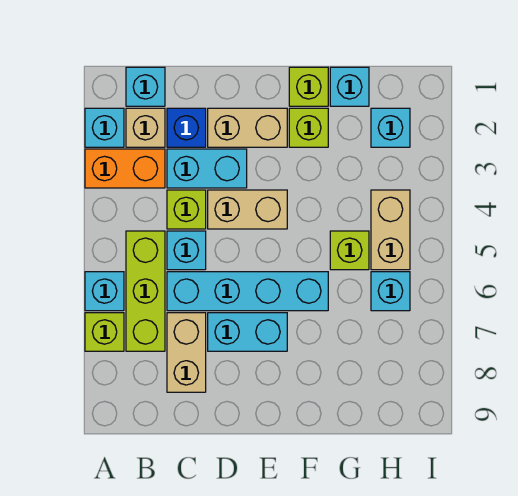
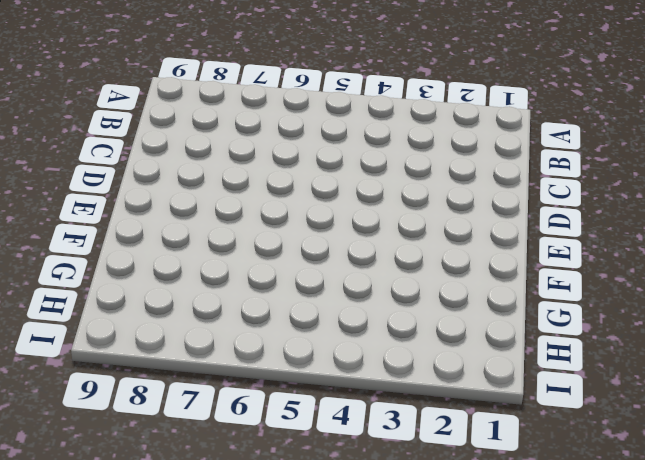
none -> cyan brick A2 level 1
none -> orange brick A3:B3 level 1
none -> cyan brick A6 level 1

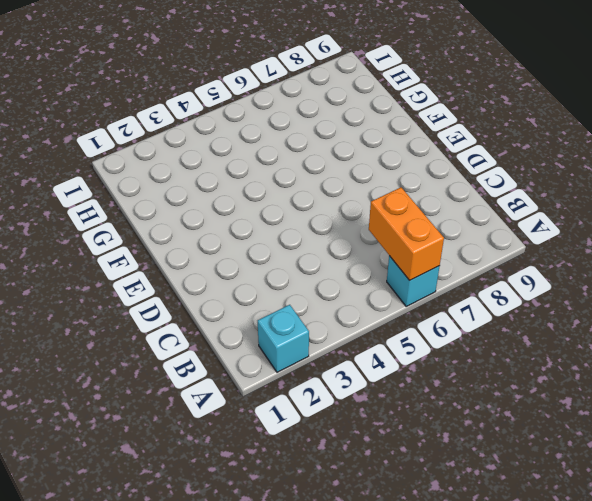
orange brick A6:B6 level 2 -> orange brick A3:B3 level 1
none -> lime brick A7 level 1
none -> cyan brick B1 level 1
none -> tan brick B2 level 1

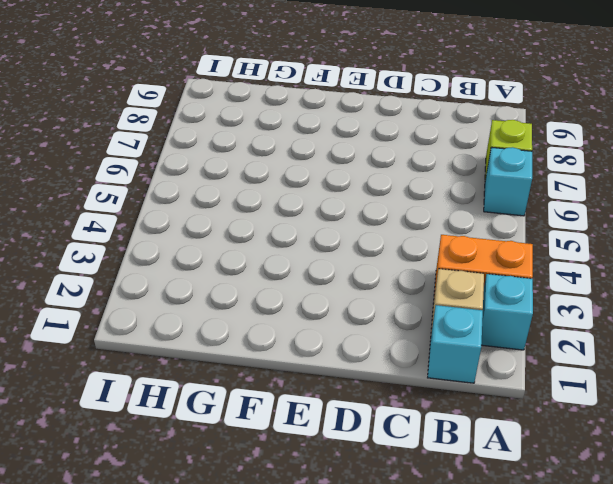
none -> lime brick B5:B7 level 1
none -> blue brick C2 level 1
none -> cyan brick C3:D3 level 1

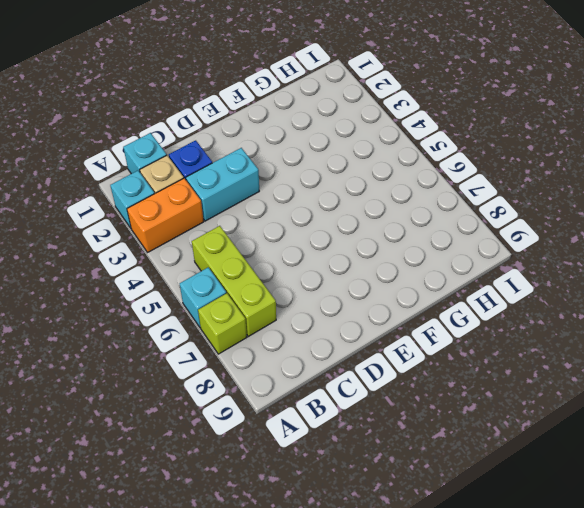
none -> lime brick C4 level 1
none -> cyan brick C5 level 1
none -> cyan brick C6:F6 level 1

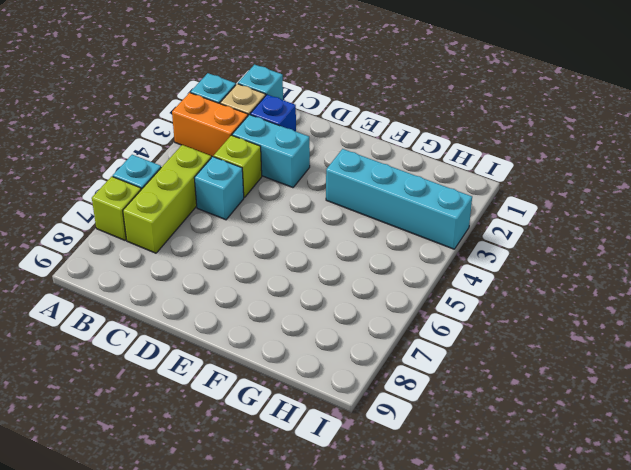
cyan brick F3:I3 level 1 -> cyan brick C6:F6 level 1
none -> tan brick C7:C8 level 1
none -> tan brick D2:E2 level 1
none -> tan brick D4:E4 level 1

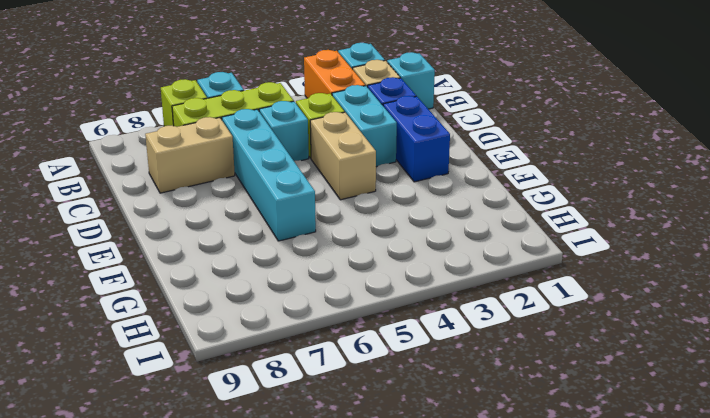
blue brick D2:E2 level 1 -> tan brick D2:E2 level 1
none -> cyan brick D7:E7 level 1
none -> lime brick F1 level 1
none -> lime brick F2 level 1

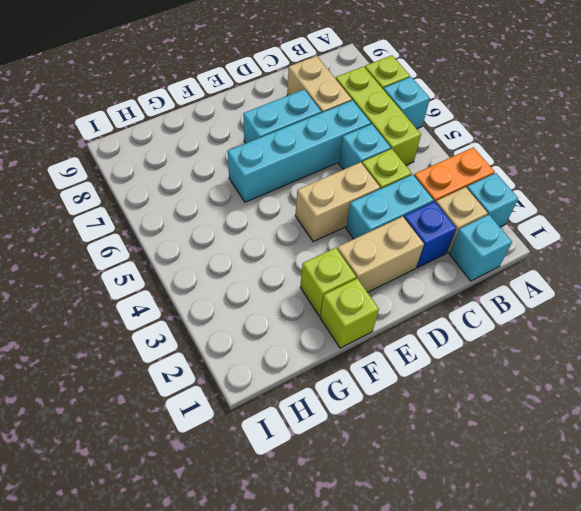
none -> cyan brick G1 level 1
none -> lime brick G5 level 1
none -> cyan brick H2 level 1

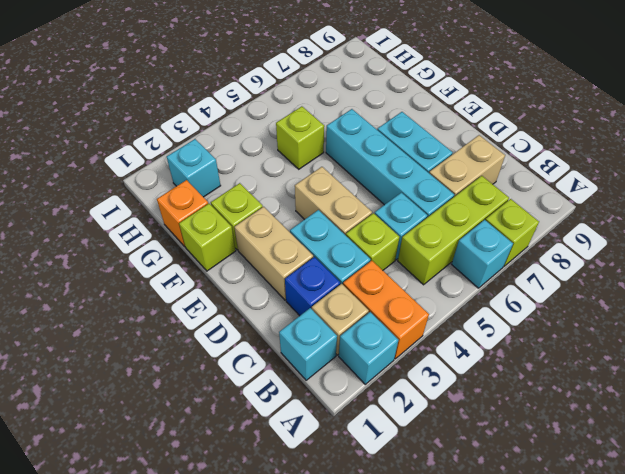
orange brick G1 level 1 -> cyan brick G1 level 1
none -> tan brick H4:H5 level 1
none -> cyan brick H6 level 1

